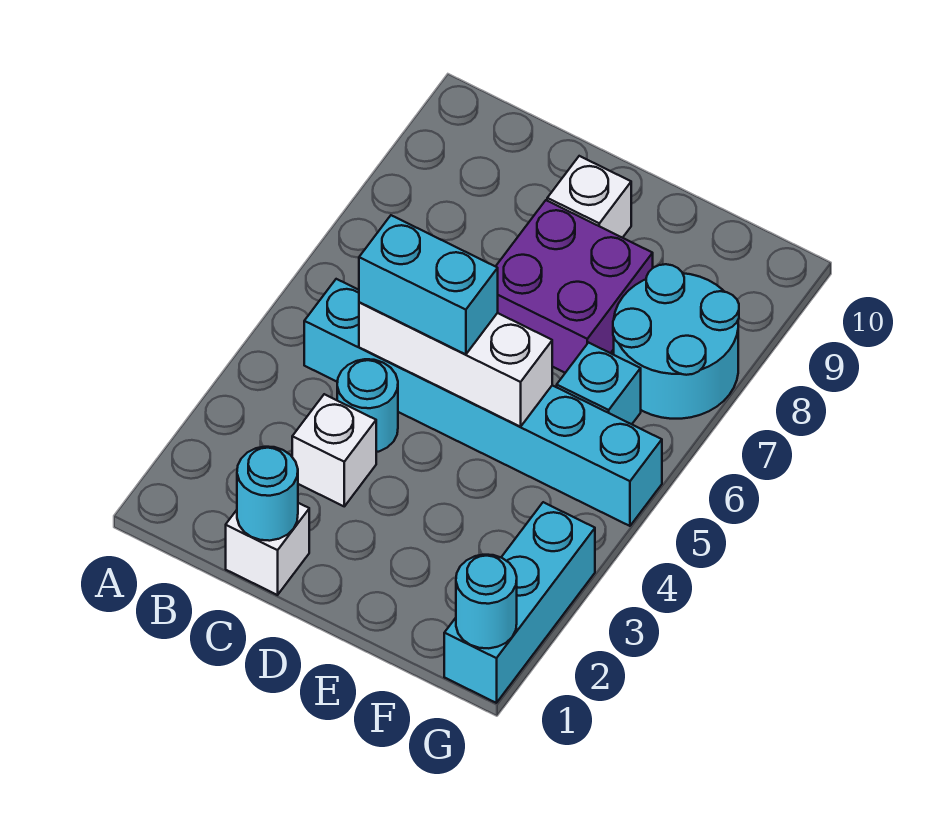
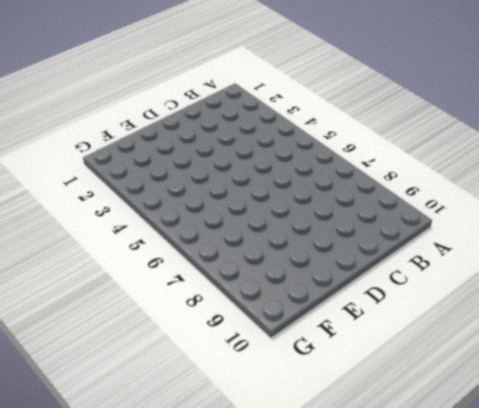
none -> cyan brick B5:G5 level 1
none -> white brick C1 level 1
none -> white brick C3 level 1

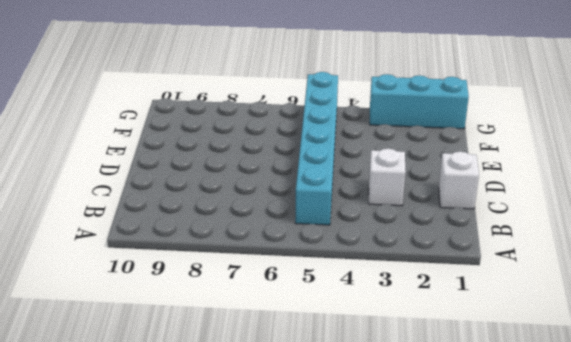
none -> cyan round brick C4 level 1
none -> purple brick D7:E8 level 1
none -> white brick D9 level 1

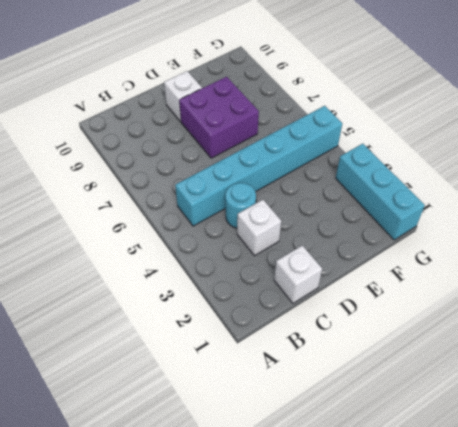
none -> cyan brick F6 level 1
none -> cyan round brick F7:G8 level 1
none -> cyan round brick C1 level 2

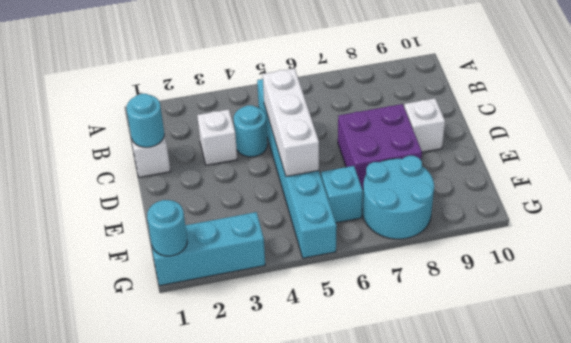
none -> cyan brick C5:D5 level 3

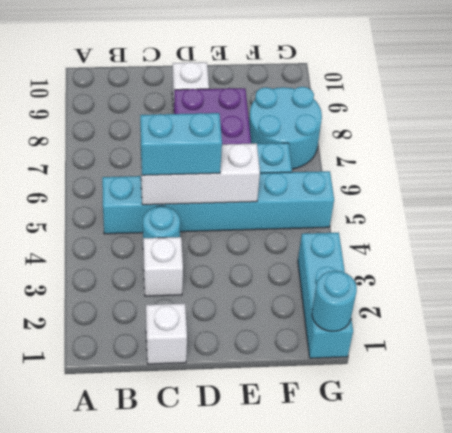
none -> cyan round brick C1 level 2

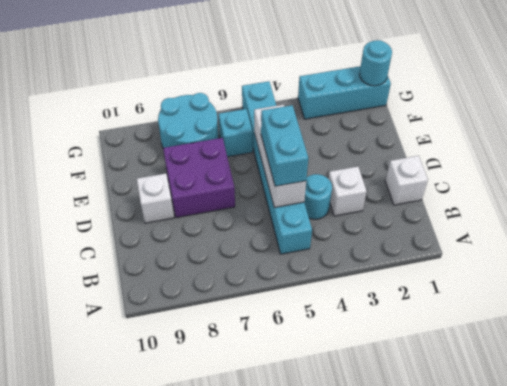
none -> cyan round brick C1 level 2

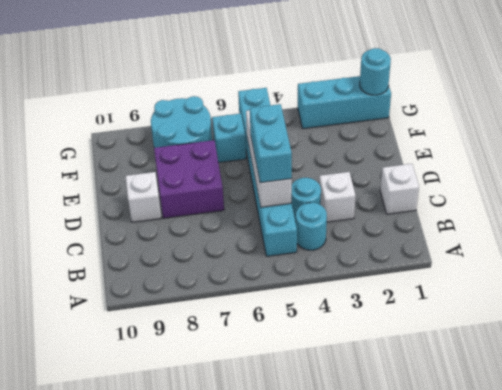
cyan round brick B4 level 1 -> cyan round brick C1 level 2

